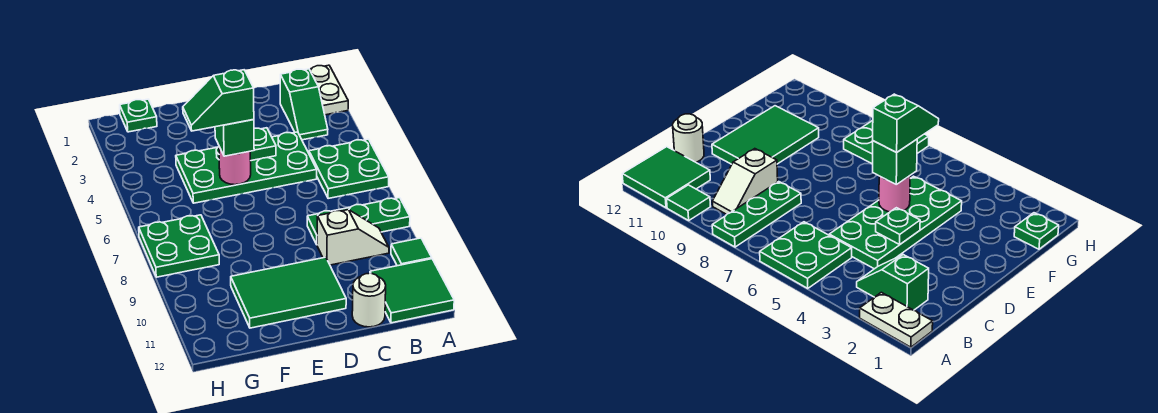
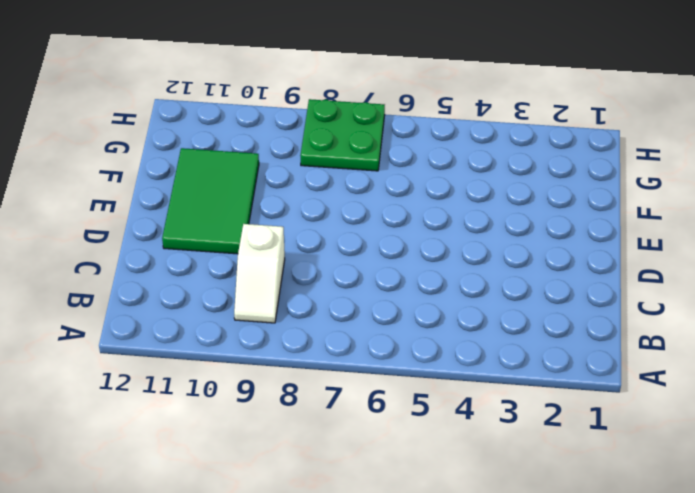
none -> white plate A1:A2 level 1
none -> green plate A5:B6 level 1
none -> green plate A8:C8 level 1

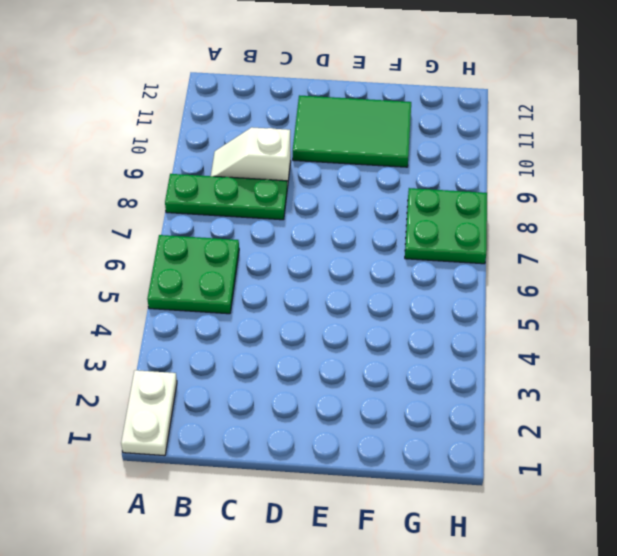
none -> green tile A10 level 1
none -> green tile A11:B12 level 1
none -> green slope B2:B3 level 1 top 2

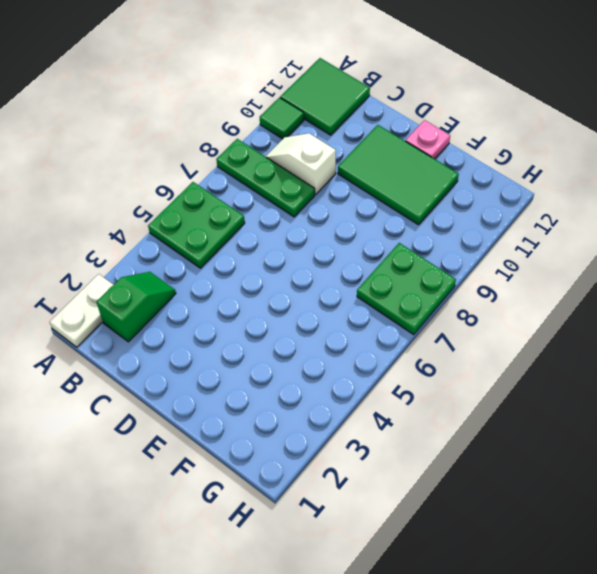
pink plate E12 level 1 -> none
none -> green plate C4:F5 level 1
none -> white round brick C12 level 1
none -> green plate G1 level 1

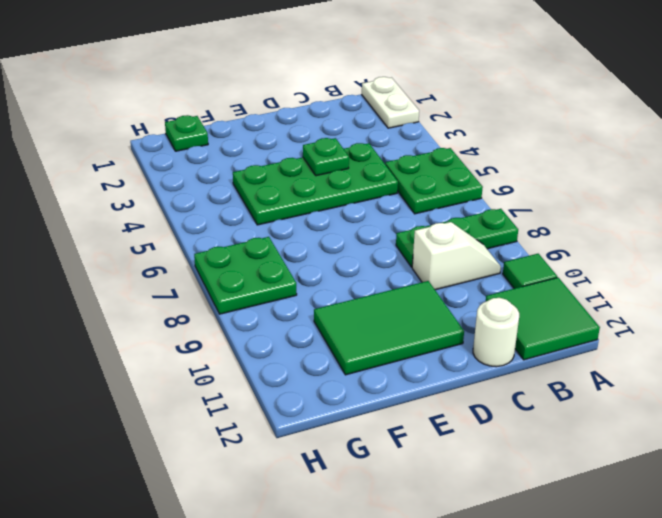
none -> green slope B2:B3 level 1 top 2
none -> pink round brick E5 level 2
none -> green brick E5 level 3

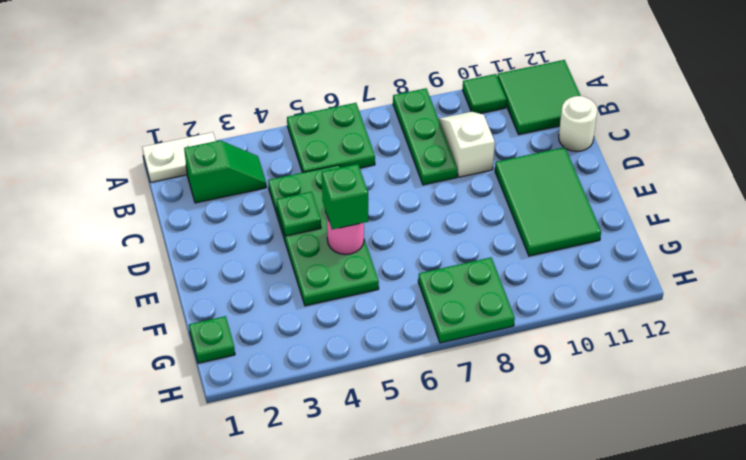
none -> green slope E5:F5 level 4 top E

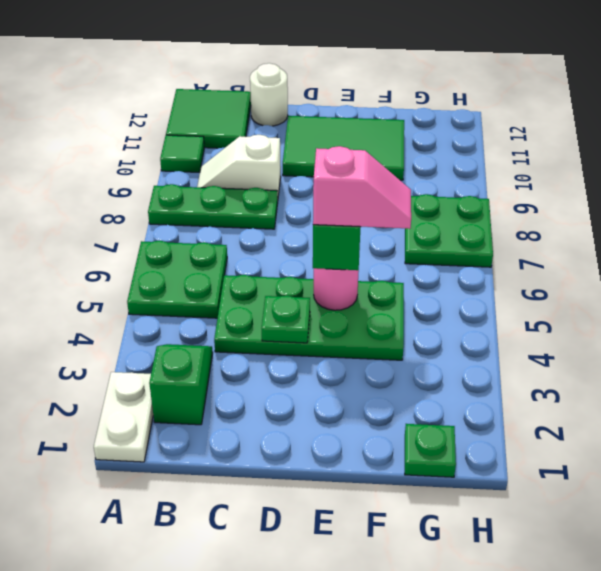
pink slope E5:F5 level 4 top E -> green slope E5:F5 level 4 top E

